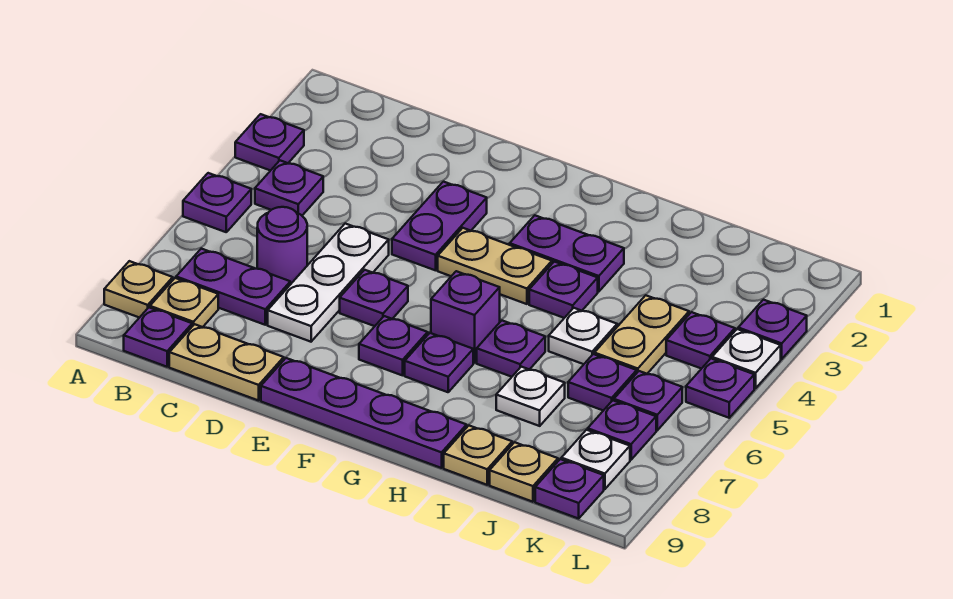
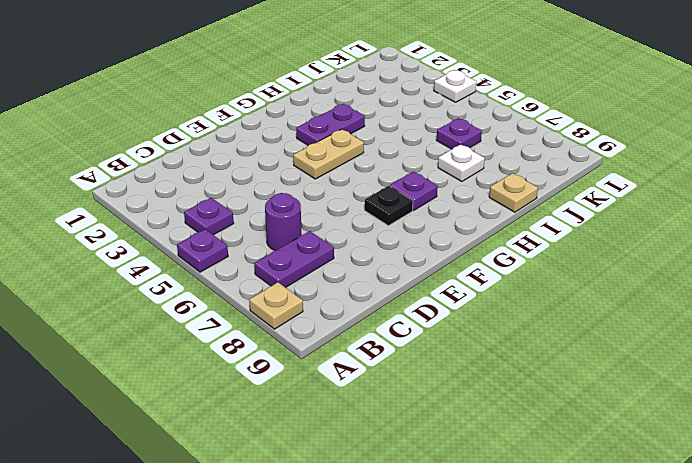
black plate F7 level 1 -> purple plate F7 level 1
none -> purple plate A3 level 1
none -> tan plate B8 level 1
none -> purple plate B9 level 1
none -> tan plate C9:D9 level 1

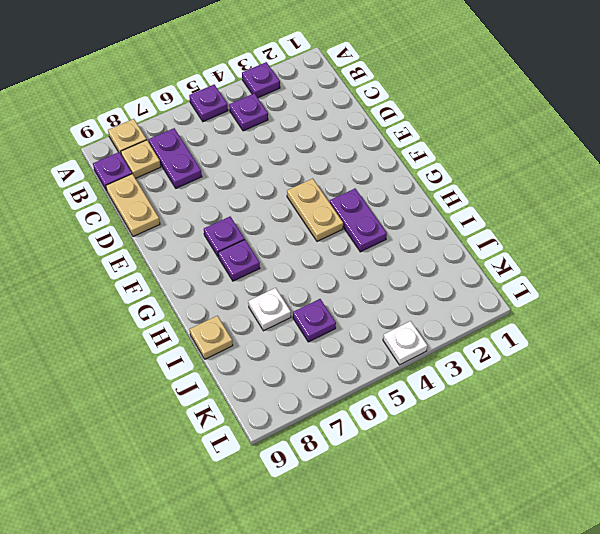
none -> purple round brick C6 level 1
none -> white plate D5:D7 level 1
none -> purple plate E3:E4 level 1
none -> purple plate E6 level 1

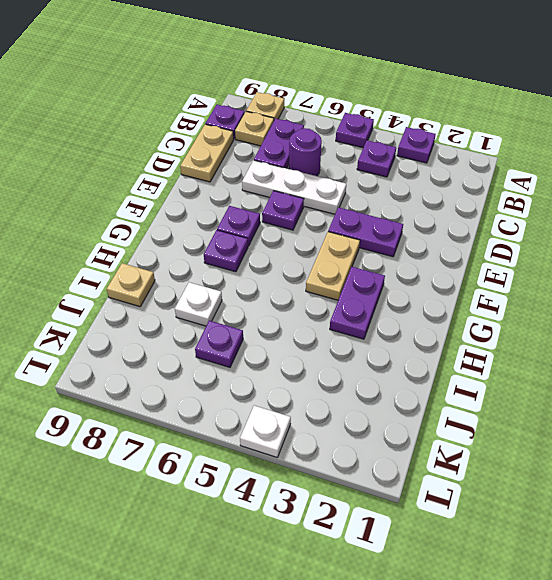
none -> purple plate E9:H9 level 1
none -> purple brick G6 level 1
none -> purple plate H4 level 1
none -> purple plate H6 level 1

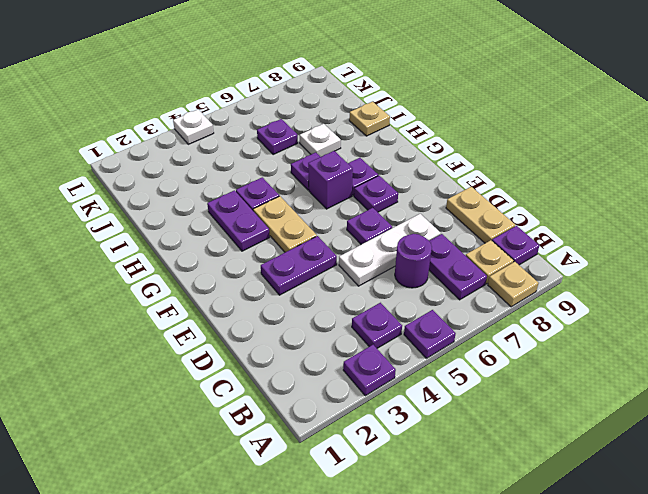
none -> purple plate E9:H9 level 1
none -> white plate I5 level 1
none -> tan plate J4:J5 level 1
none -> tan plate J9 level 1

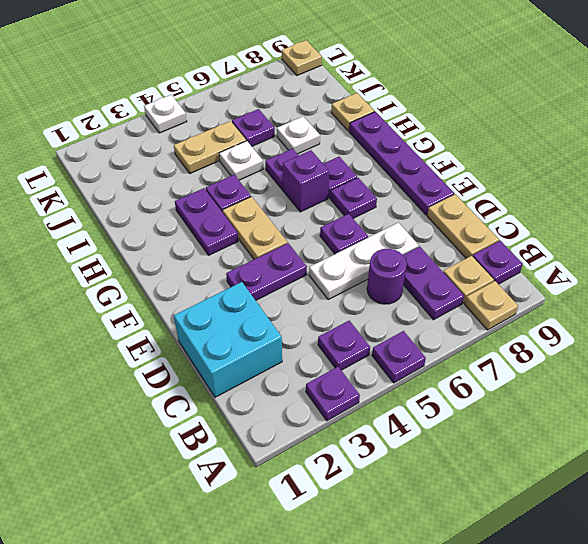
cyan brick C1:D2 level 1 -> none
tan plate L9 level 1 -> tan plate J9 level 1
none -> purple plate K4 level 1
none -> purple plate K6 level 1
none -> purple plate K7 level 1
none -> white plate K8 level 1

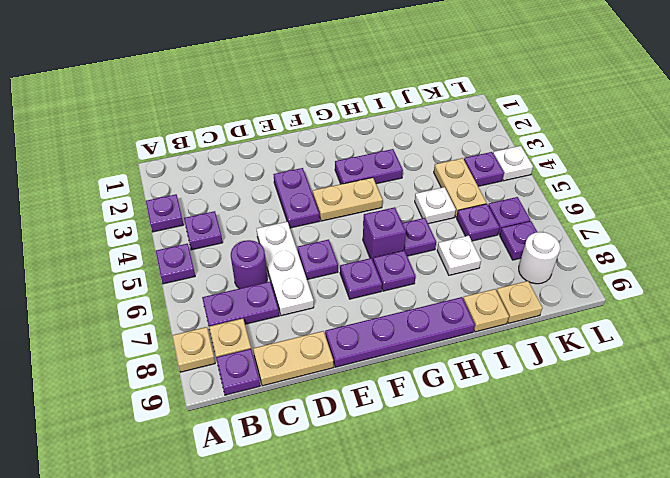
white round brick K8 level 1 -> white plate K8 level 1
none -> purple plate H4 level 1
none -> purple plate K9 level 1
none -> purple plate L3 level 1
none -> purple plate L5 level 1

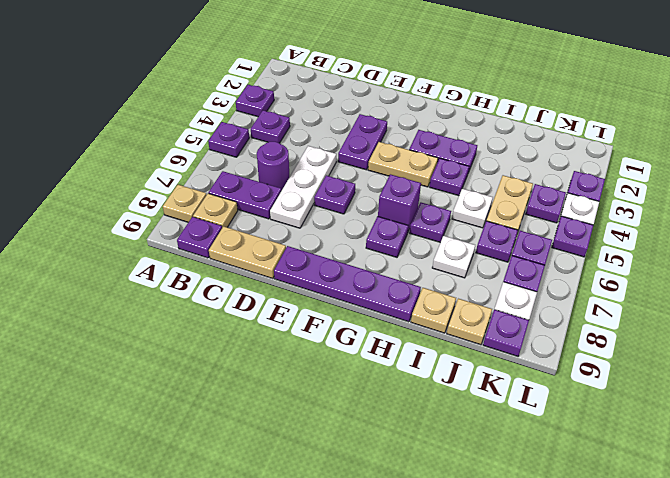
none -> purple plate F7 level 1

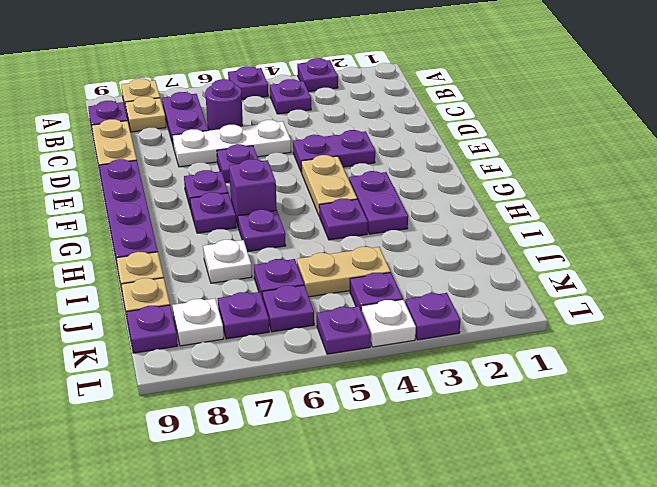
none -> white plate I5 level 1

